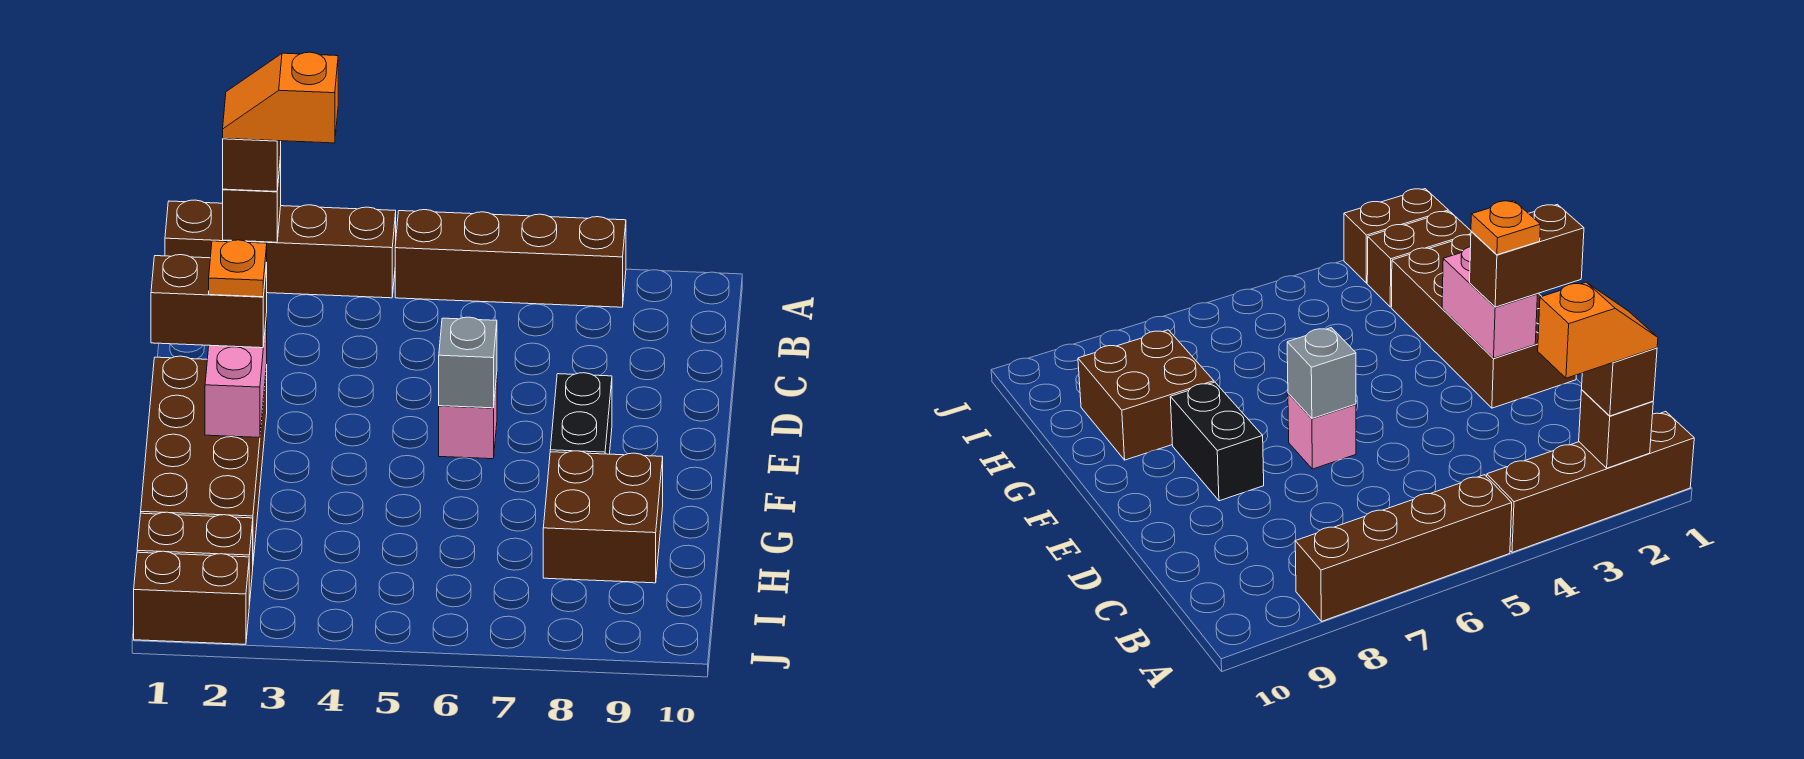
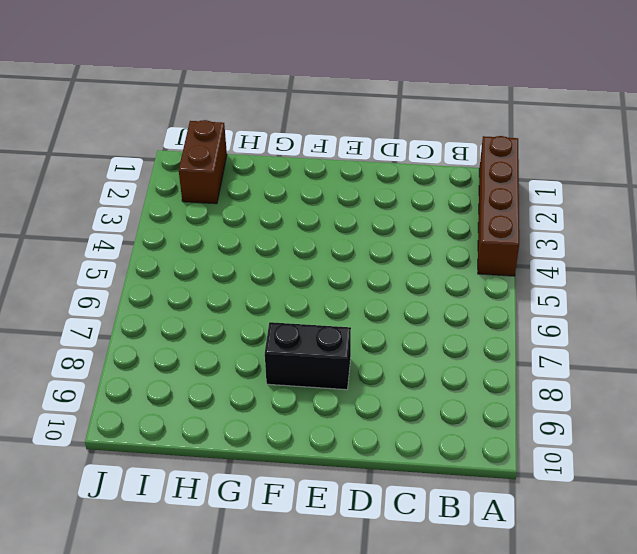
none -> brown brick A5:A8 level 1
none -> brown brick E1:H2 level 1
none -> pink brick E6 level 1

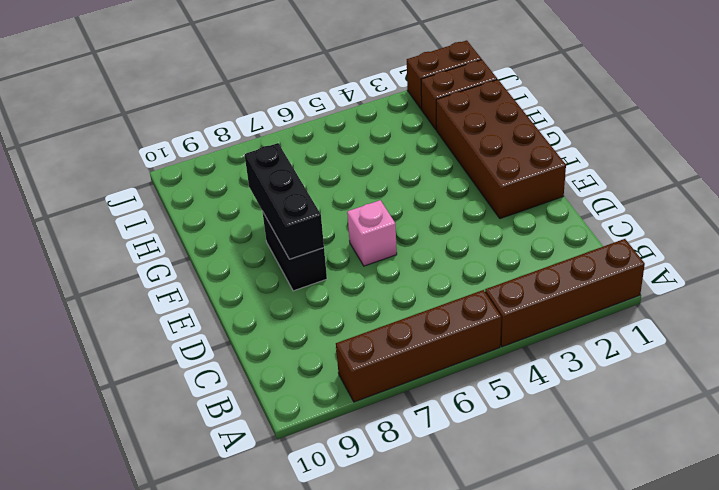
black brick E8:G8 level 2 -> none
none -> brown brick G8:H9 level 1
none -> brown brick A2 level 2
none -> pink brick E2:F2 level 2

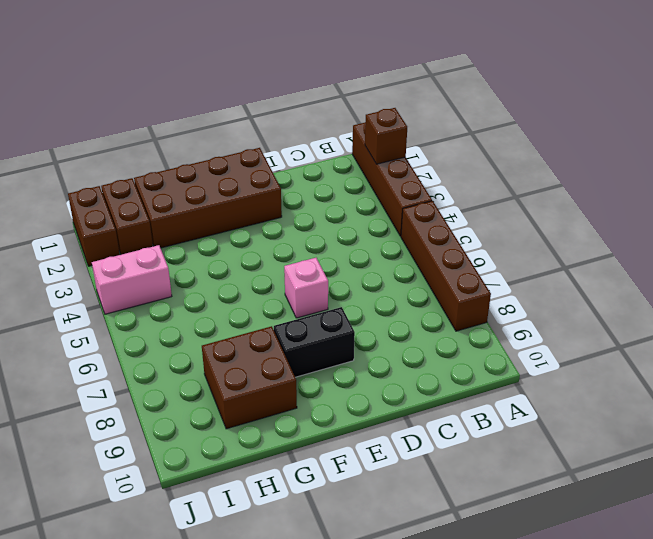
pink brick I4:J4 level 1 -> pink brick E2:F2 level 2
none -> grey brick E6 level 2
none -> brown brick A2 level 3
none -> brown brick E1:E2 level 3

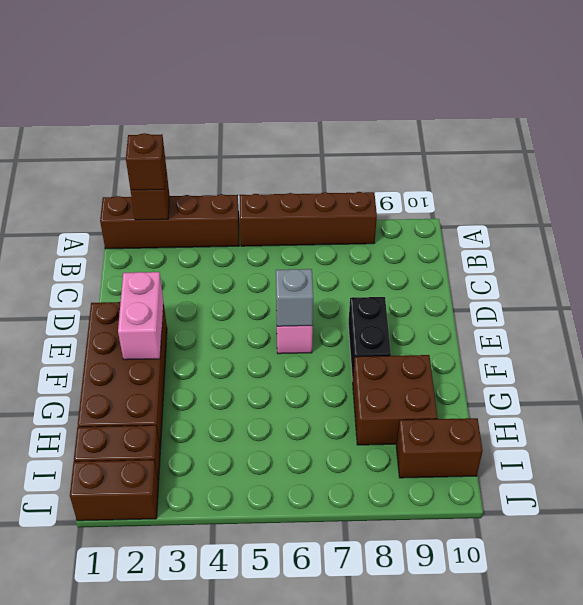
brown brick I9:I10 level 1 -> brown brick E1:E2 level 3
none -> orange slope A2:A3 level 4 top 3
none -> orange plate E2 level 4

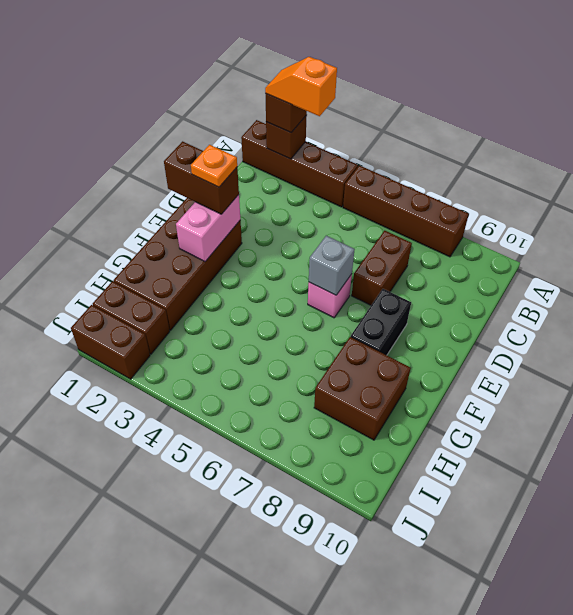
brown brick C7:D7 level 1 -> none

